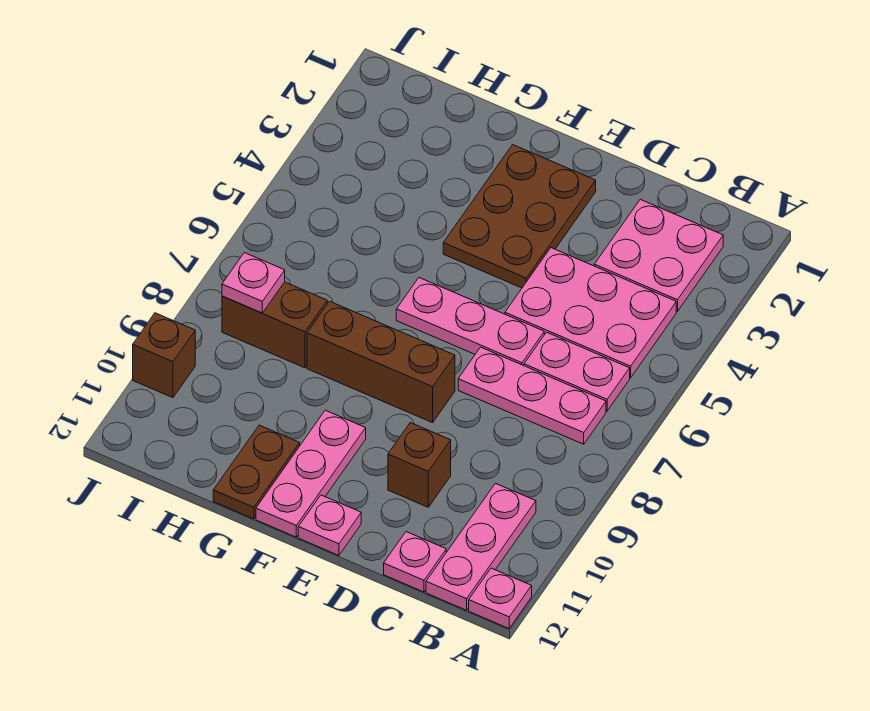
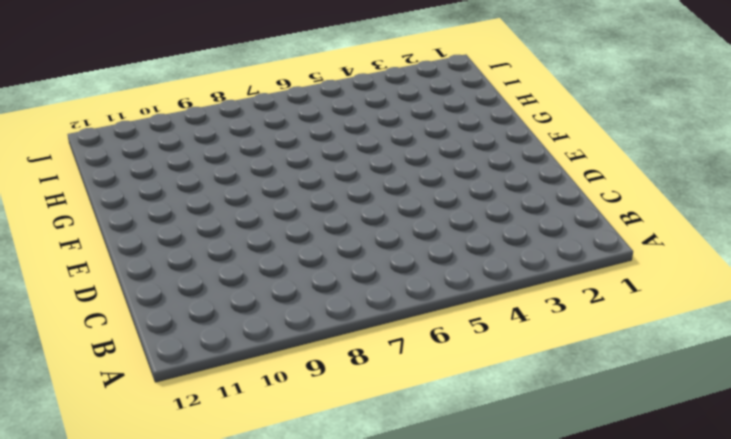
none -> pink plate A12 level 1
none -> pink plate B2:C3 level 1
none -> pink plate B4:D5 level 1

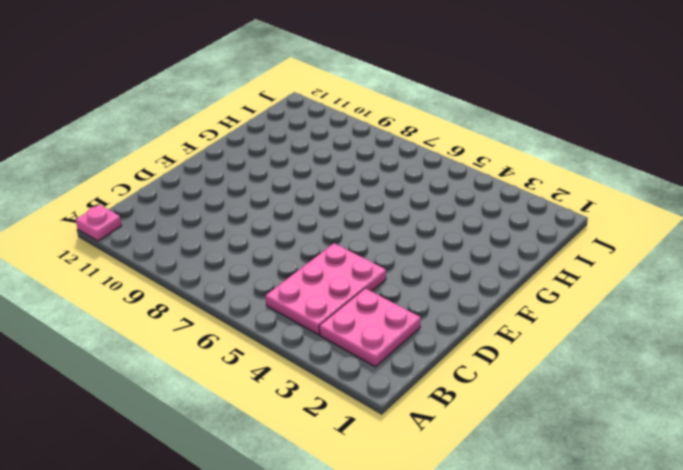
none -> pink plate B6:C6 level 1
none -> pink plate B7:D7 level 1
none -> pink plate B10:B12 level 1

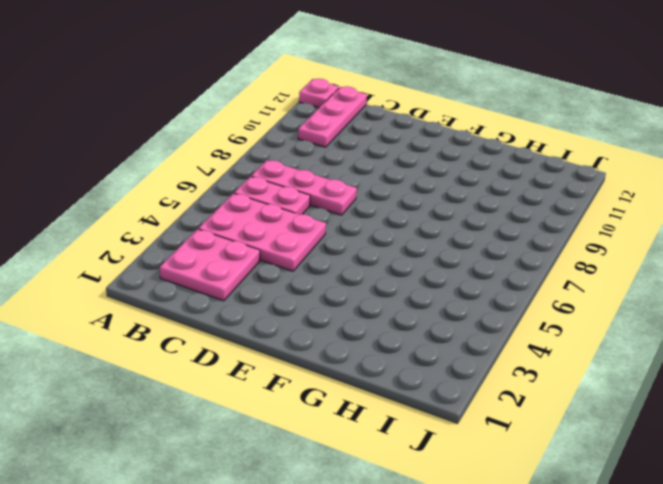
none -> pink plate C12 level 1
none -> pink plate D6:F6 level 1
none -> brown brick D10 level 1

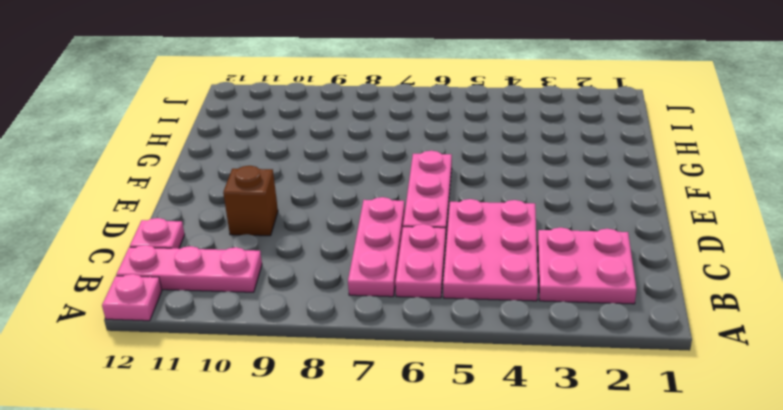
none -> brown plate E2:F4 level 1
none -> brown brick E8:G8 level 1
none -> pink plate E12 level 1

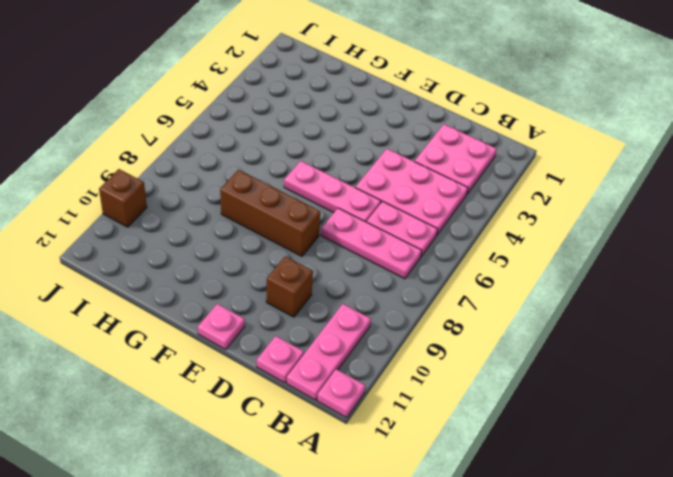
none -> brown plate E2:F4 level 1
none -> pink plate F10:F12 level 1
none -> brown plate G11:G12 level 1

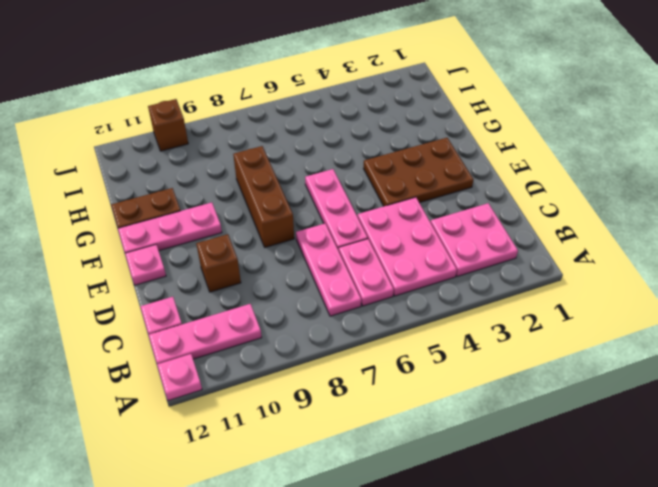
none -> brown brick H8:I8 level 1
none -> pink plate I8 level 2

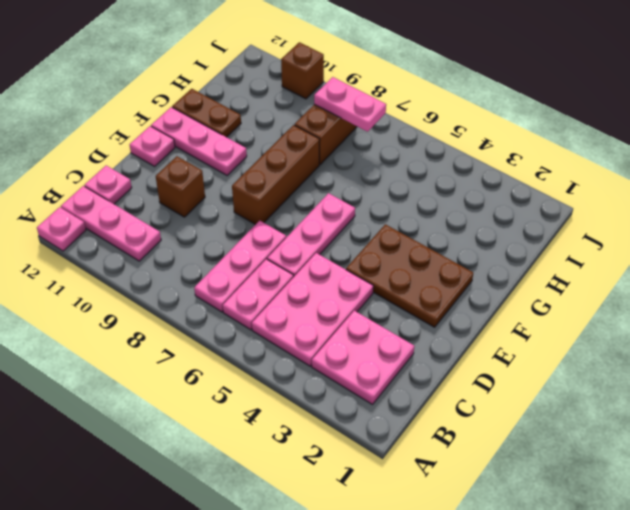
pink plate I7:I8 level 2 -> pink plate I8 level 2

